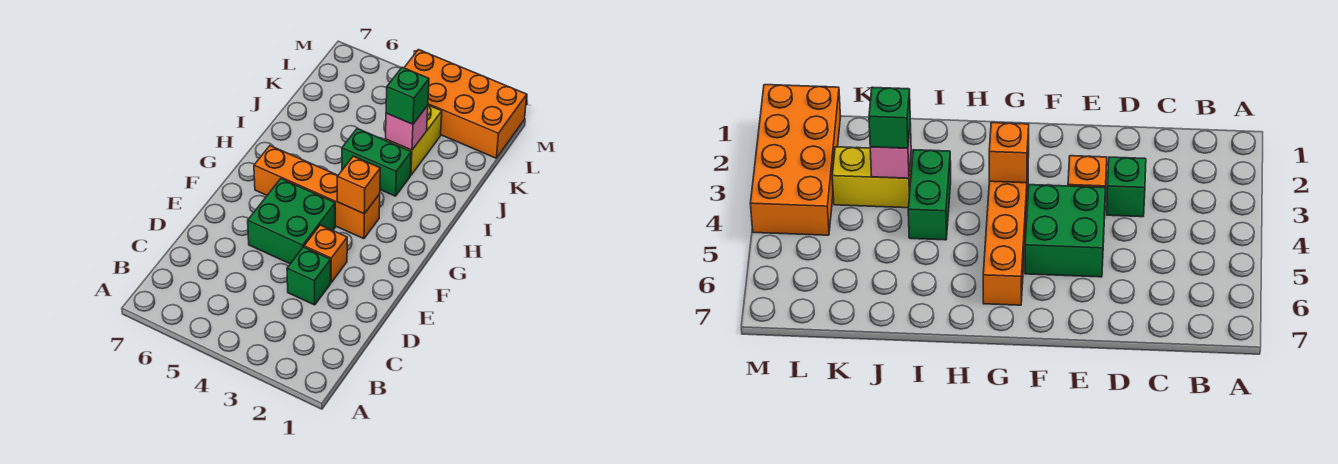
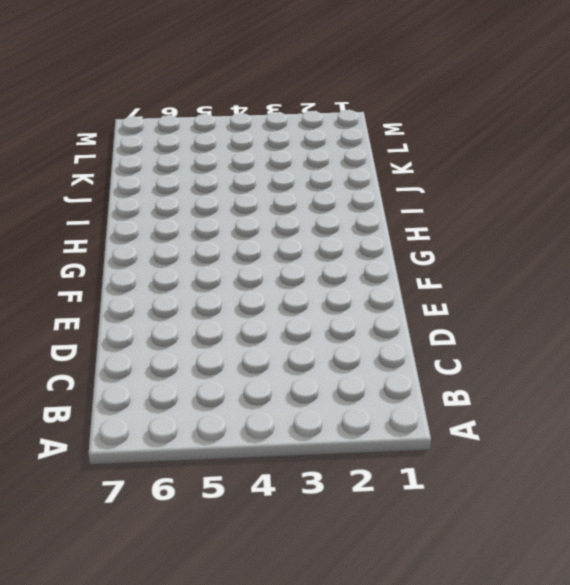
none -> green brick D3 level 1
none -> orange brick E3 level 1

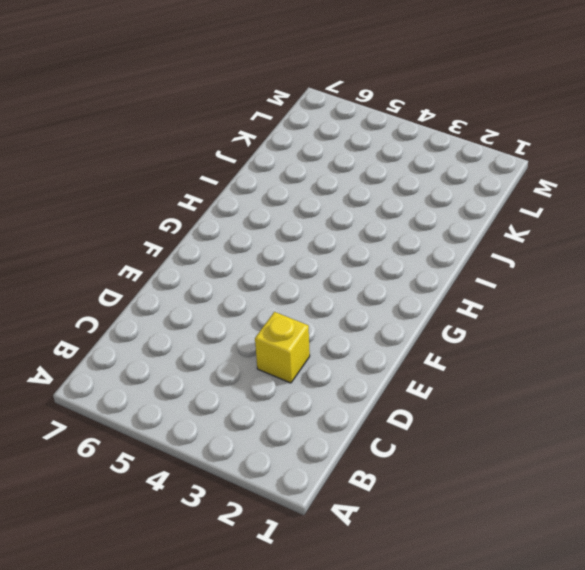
yellow brick D3 level 1 -> green brick D3 level 1
none -> orange brick E3 level 1
none -> green brick E4:F5 level 1

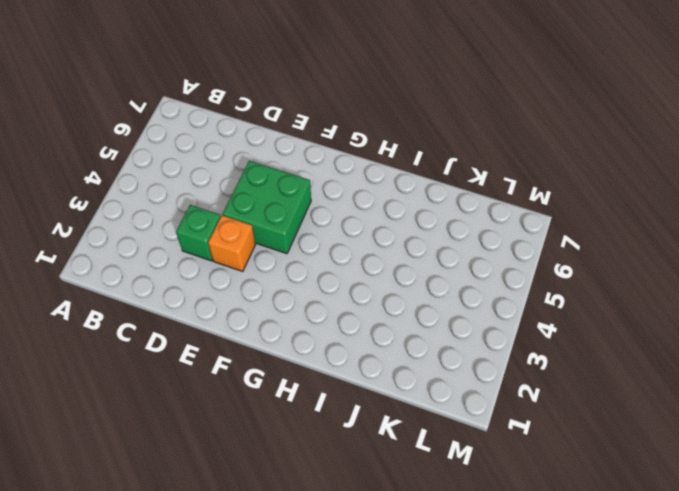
none -> orange brick G3:G6 level 1
none -> green brick I3:I4 level 1

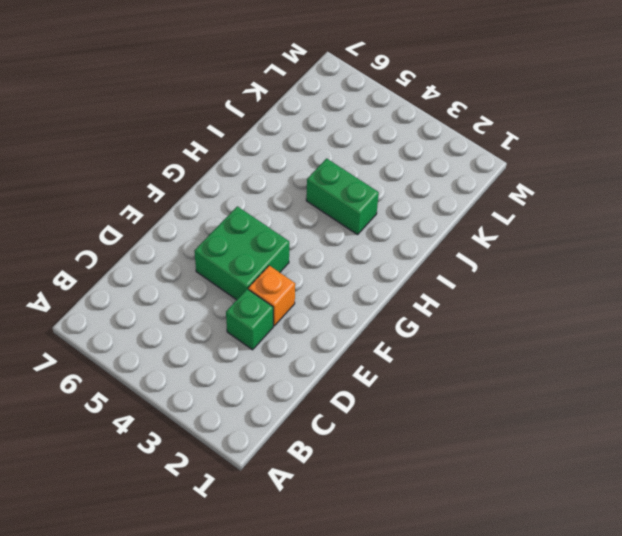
none -> orange brick G3:G6 level 1
none -> yellow brick J3:K3 level 1

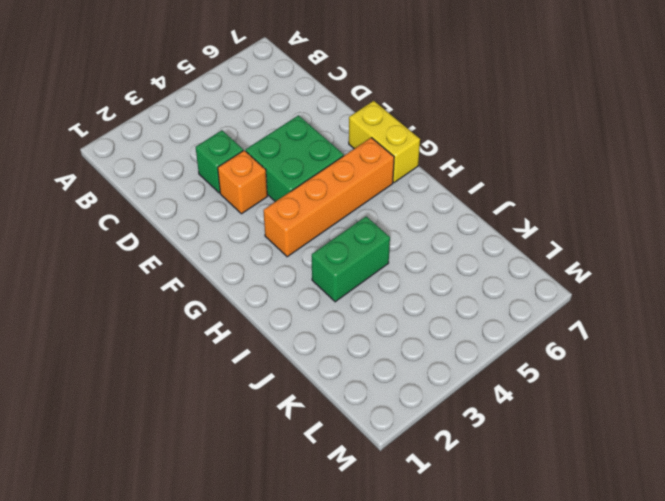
yellow brick F7:G7 level 1 -> yellow brick J3:K3 level 1
none -> orange brick L1:M4 level 1
none -> orange brick G3 level 2

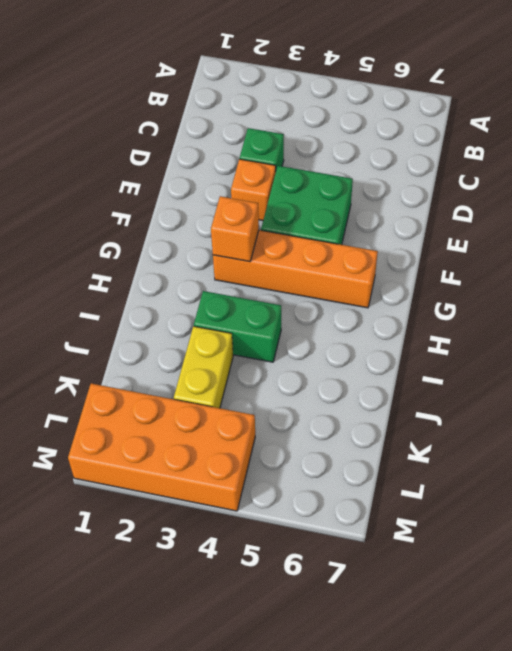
none -> pink brick J3 level 2
none -> green brick J3 level 3

